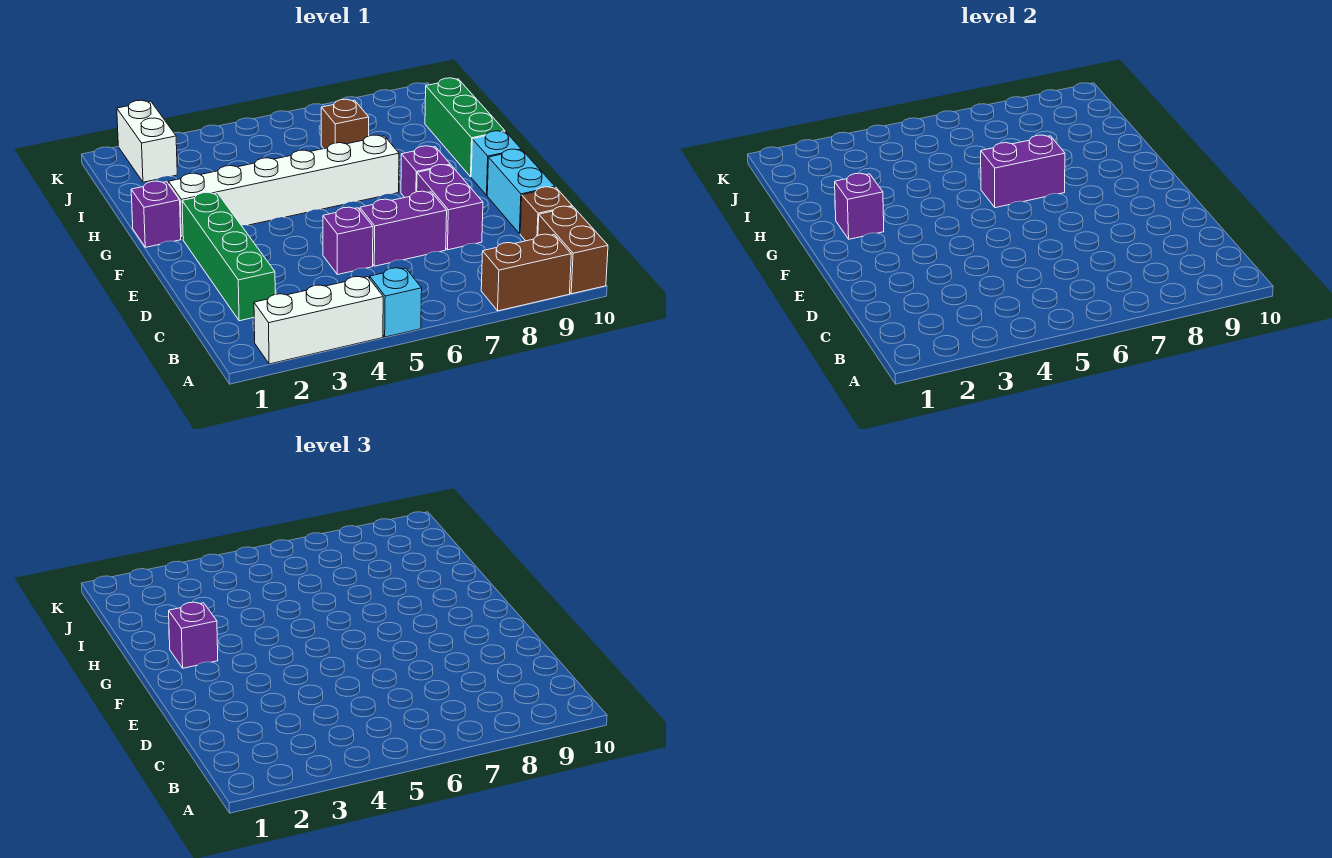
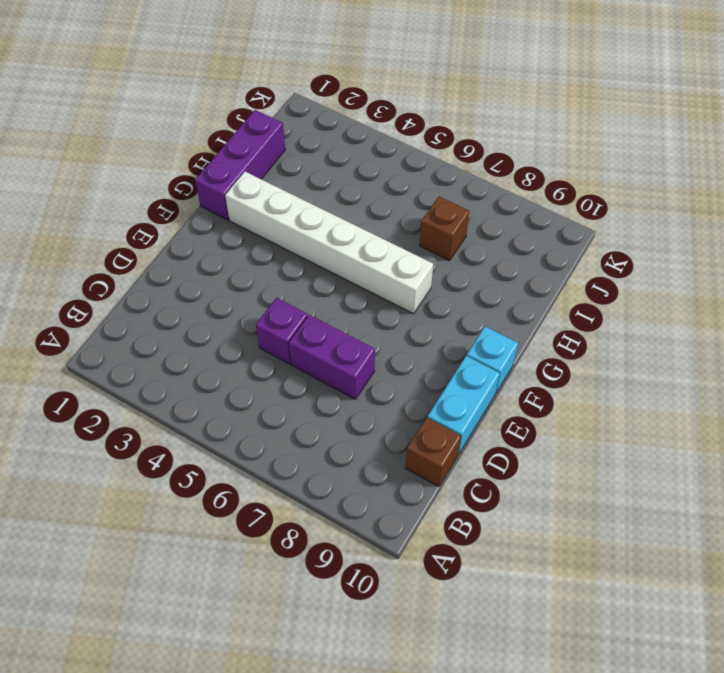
purple brick G1:I1 level 1 -> purple brick G1 level 1
none -> white brick A2:A4 level 1
none -> cyan brick A5 level 1
none -> brown brick A8:A9 level 1

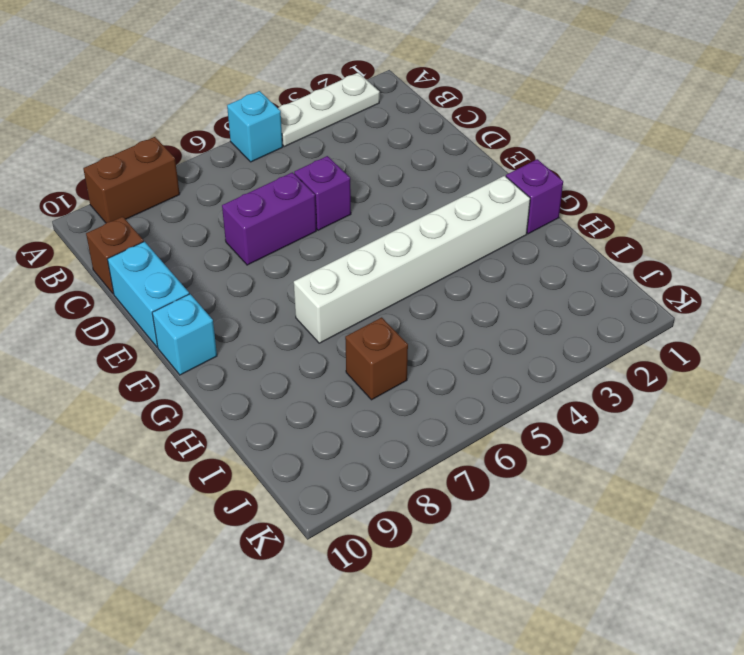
white plate A2:A4 level 1 -> white brick A2:A4 level 1
none -> brown brick A10:B10 level 1
none -> green brick C2:F2 level 1
none -> purple brick D8:E8 level 1

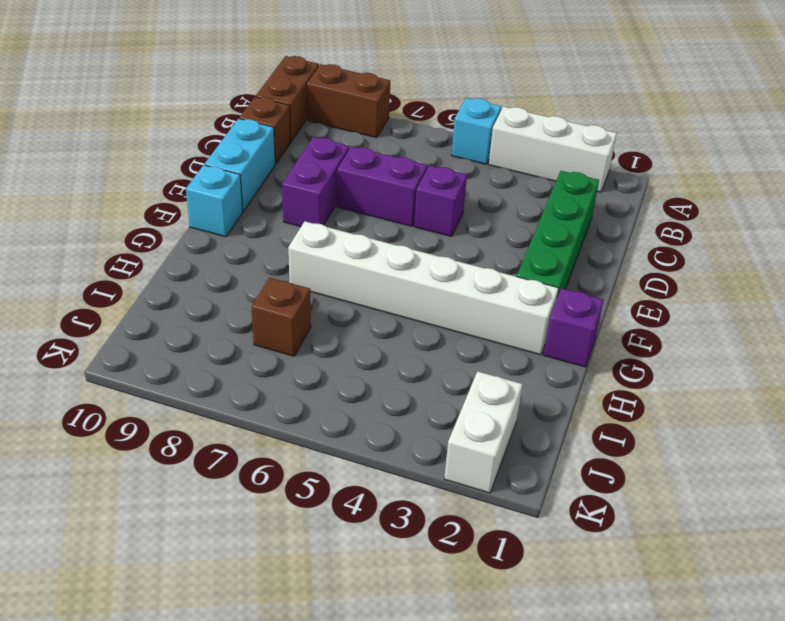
none -> purple brick F8 level 1
none -> green brick G10:I10 level 1
none -> purple brick G2 level 2

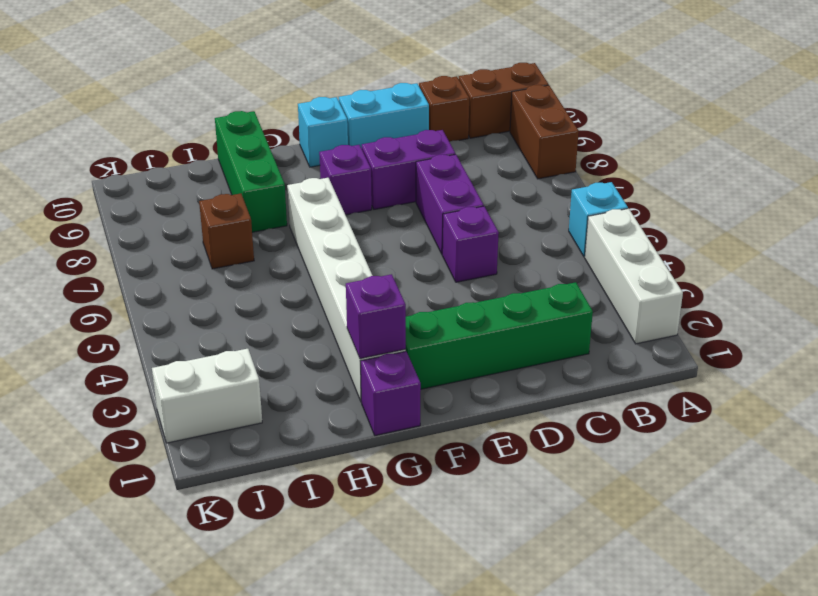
green brick H8:H10 level 1 -> green brick G10:I10 level 1
none -> purple brick G6:G7 level 2
none -> purple brick G2 level 3

